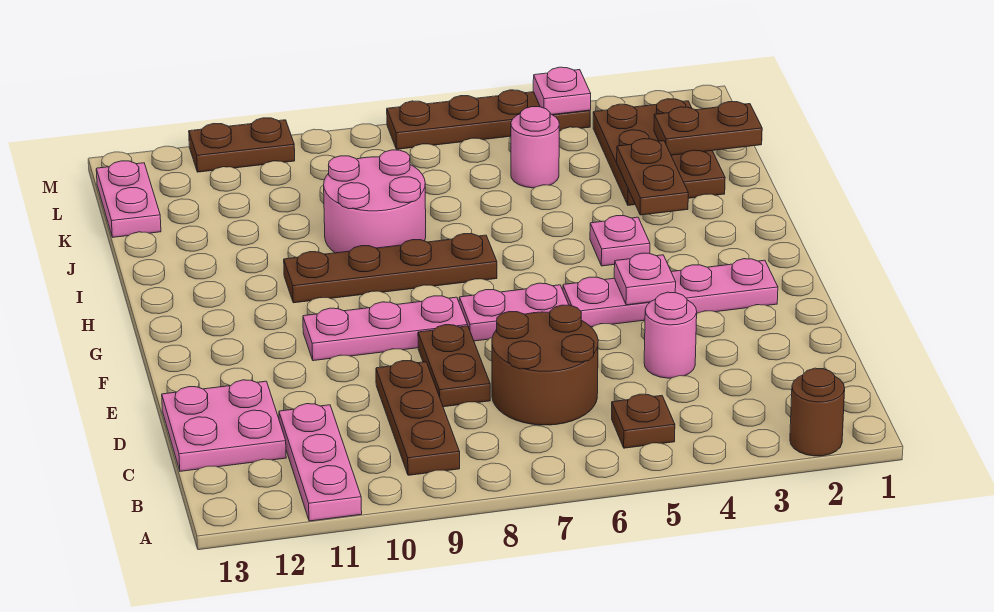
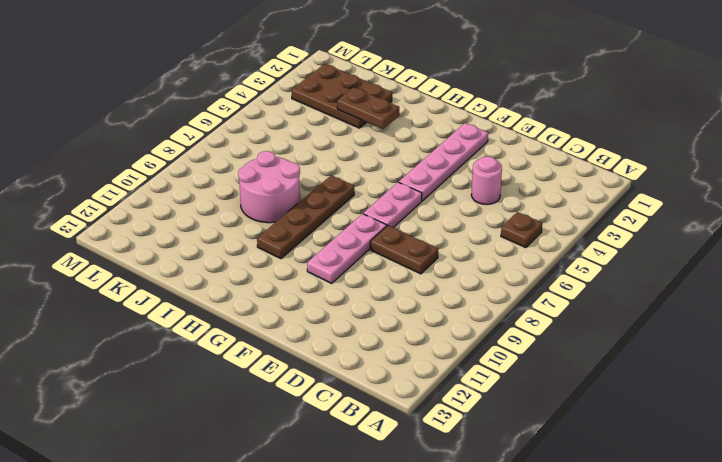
none -> brown round brick A2 level 1
none -> pink plate A11:C11 level 1
none -> brown plate B9:D9 level 1

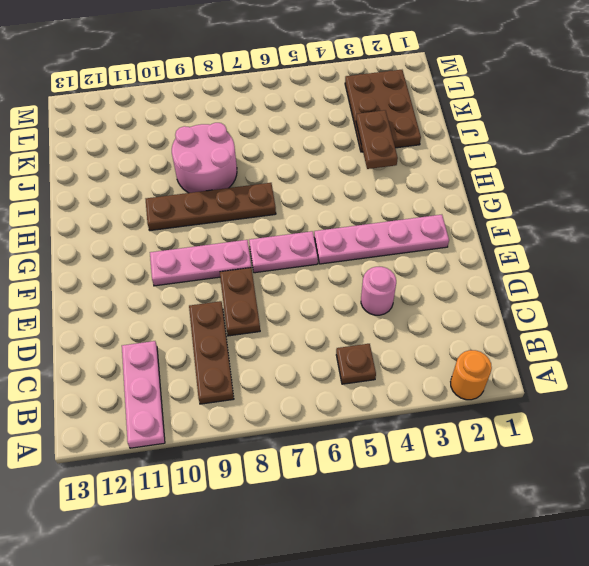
orange round brick A2 level 1 -> brown round brick A2 level 1
none -> brown round brick C6:D7 level 1
none -> pink plate C12:D13 level 1
none -> pink plate H4 level 1

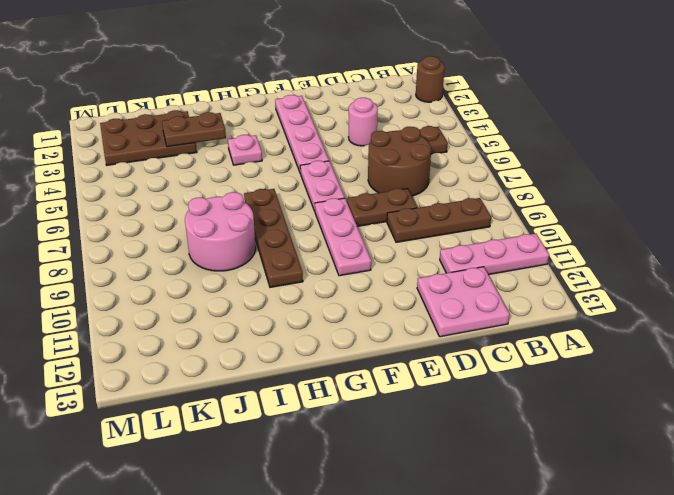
none -> pink round brick K5 level 1
none -> pink plate K13:L13 level 1
none -> brown plate M4:M7 level 1

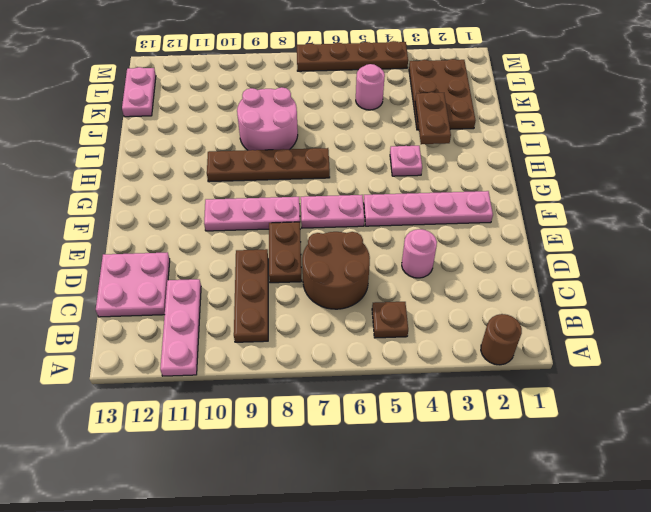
none -> brown plate M10:M11 level 1
none -> pink plate F4 level 2
none -> brown plate K1:K2 level 2

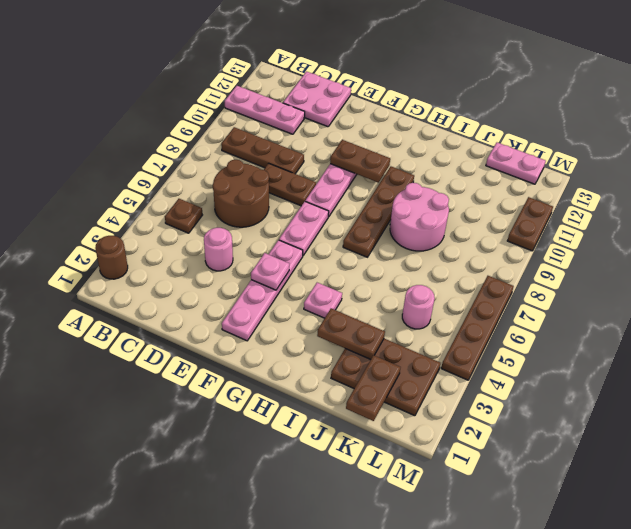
brown plate F10:G10 level 2 -> none
none -> pink plate M4 level 2

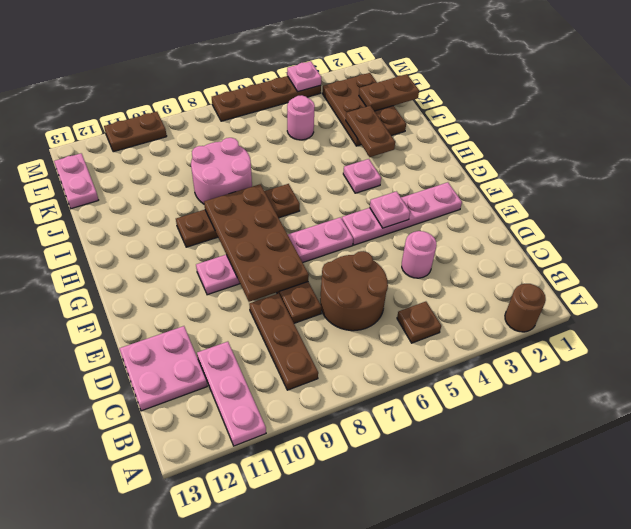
brown plate E8:H9 level 2 -> none

